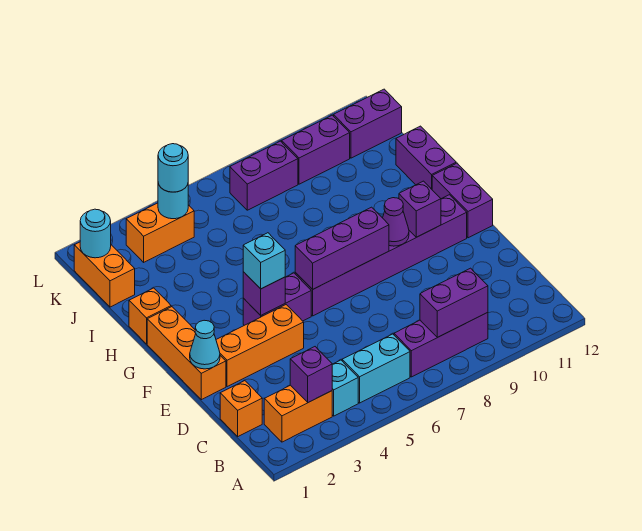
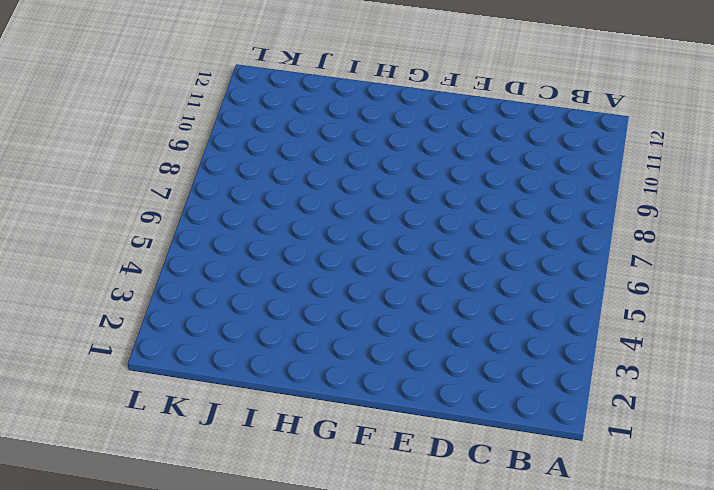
none -> orange brick B2:B3 level 1
none -> cyan brick B4 level 1
none -> cyan brick B5:B6 level 1

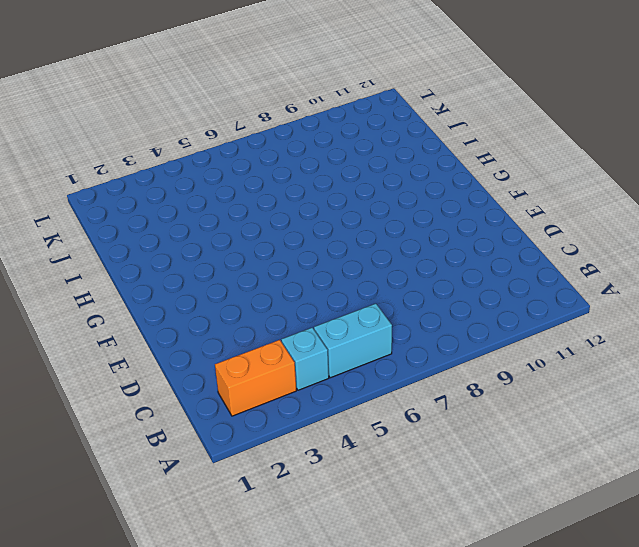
none -> purple brick B7:B9 level 1
none -> orange brick C1 level 1
none -> orange brick E1:G1 level 1

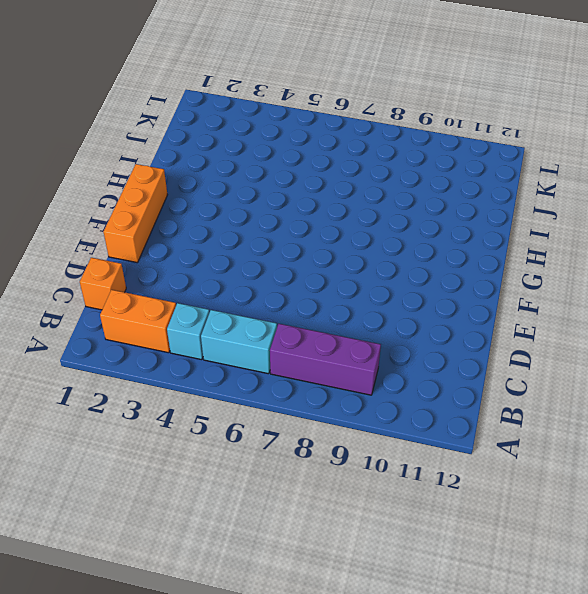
none -> orange brick E2:E4 level 1
none -> purple brick F4:F5 level 1
none -> purple brick F6:F11 level 1

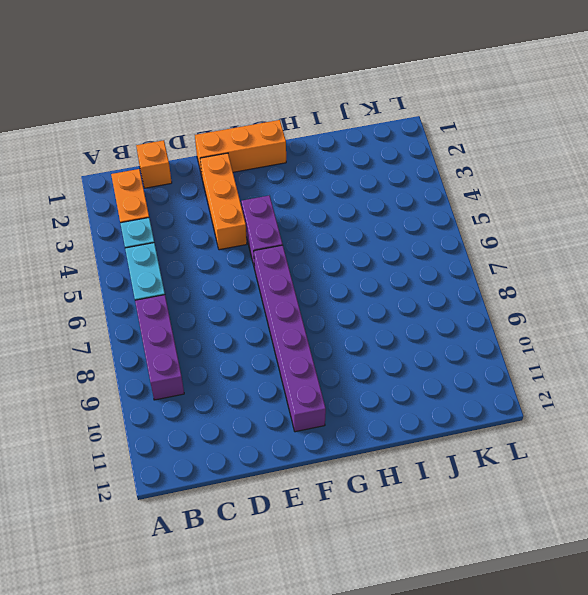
none -> purple brick F12:G12 level 1
none -> orange brick H1 level 1
none -> purple brick H12:I12 level 1

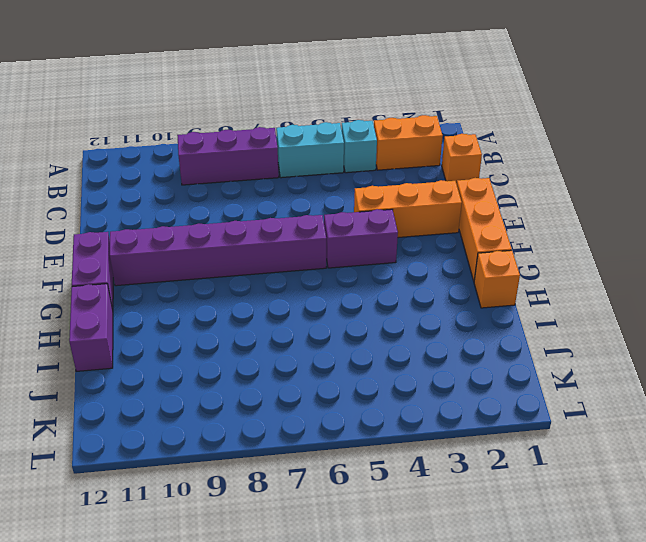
none -> orange brick J1:K1 level 1
none -> orange brick K3:K4 level 1
none -> purple brick K7:K8 level 1

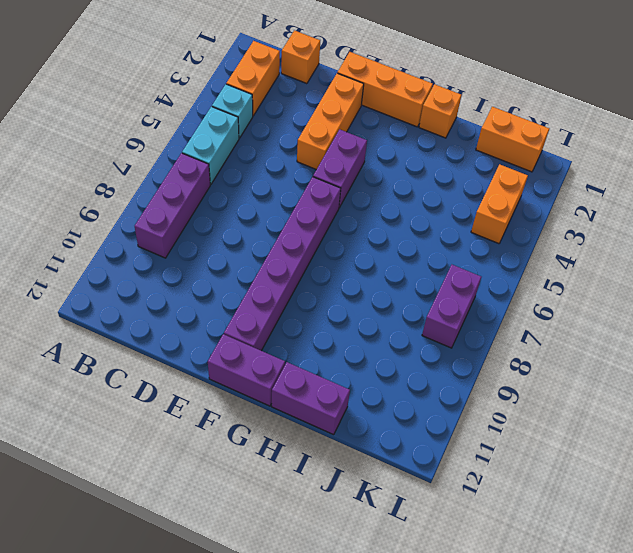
none -> purple brick K9:K10 level 1
none -> purple brick K11:K12 level 1
none -> purple brick B3 level 2

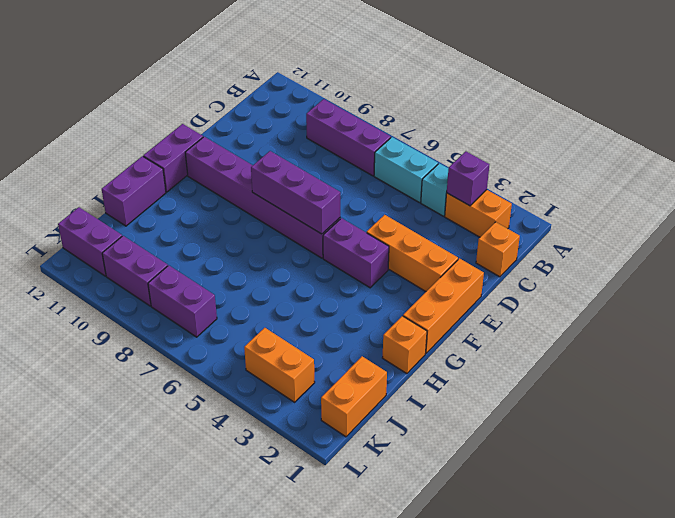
none -> purple brick B8:B9 level 2
none -> cyan cone E1 level 2
none -> purple brick F4 level 2

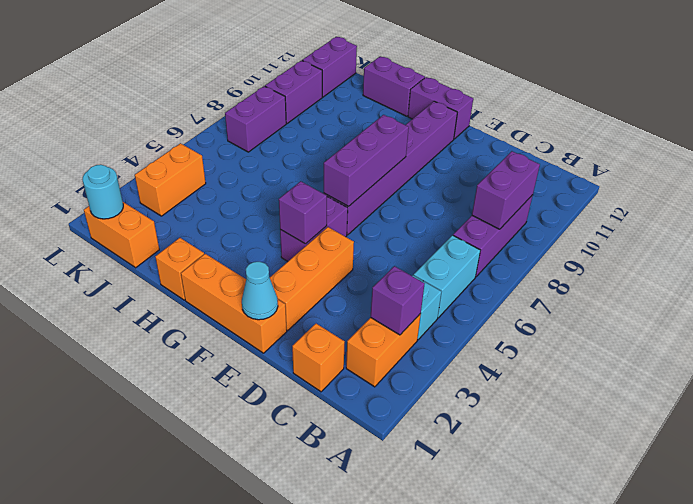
none -> purple cone F9 level 2
none -> purple brick F10 level 2
none -> cyan round brick K4 level 2

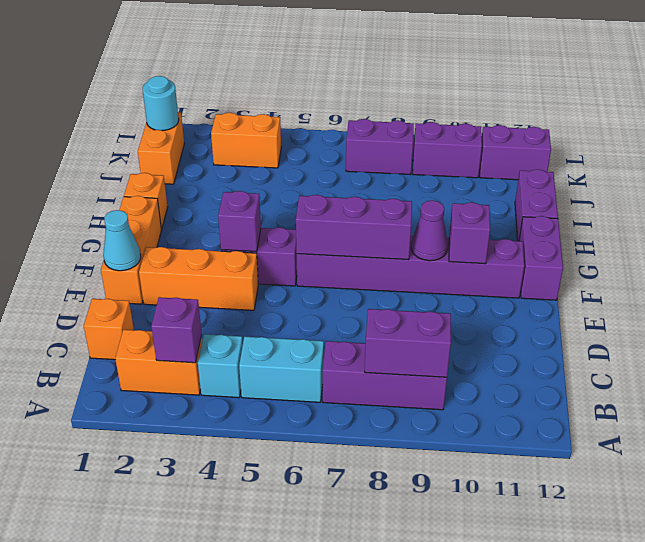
none -> cyan round brick K4 level 2
none -> cyan brick F4 level 3
none -> cyan round brick K4 level 3

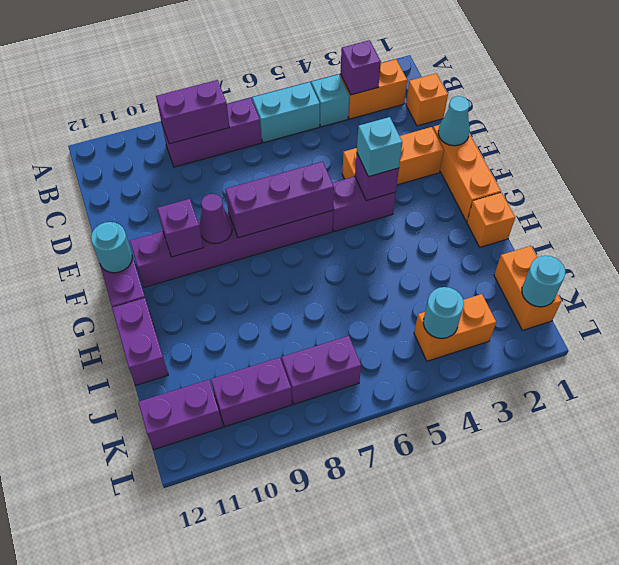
cyan round brick F12 level 2 -> cyan round brick K4 level 3

